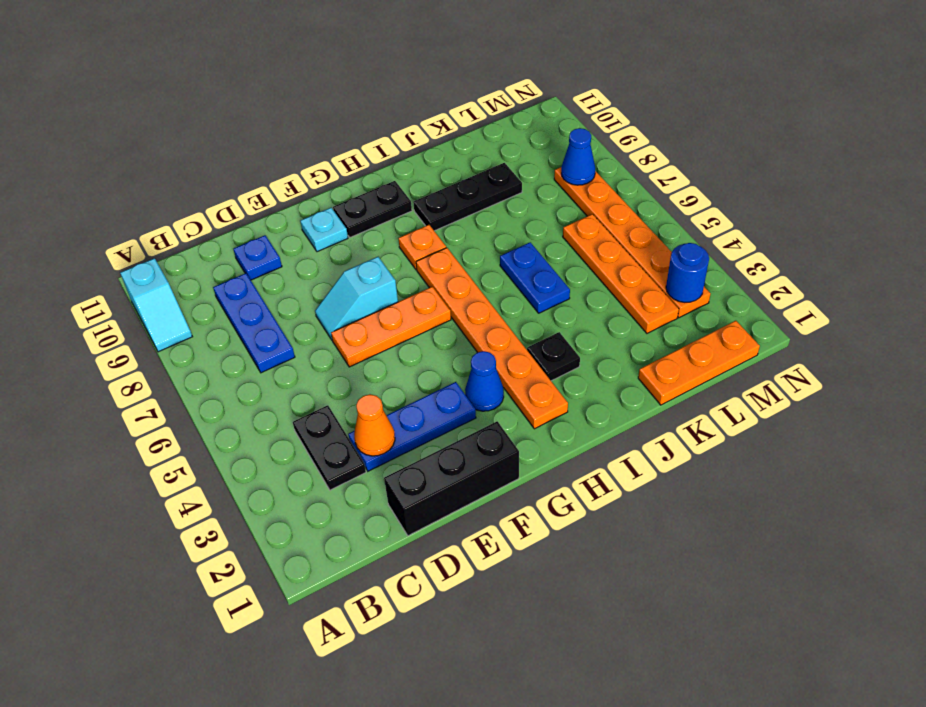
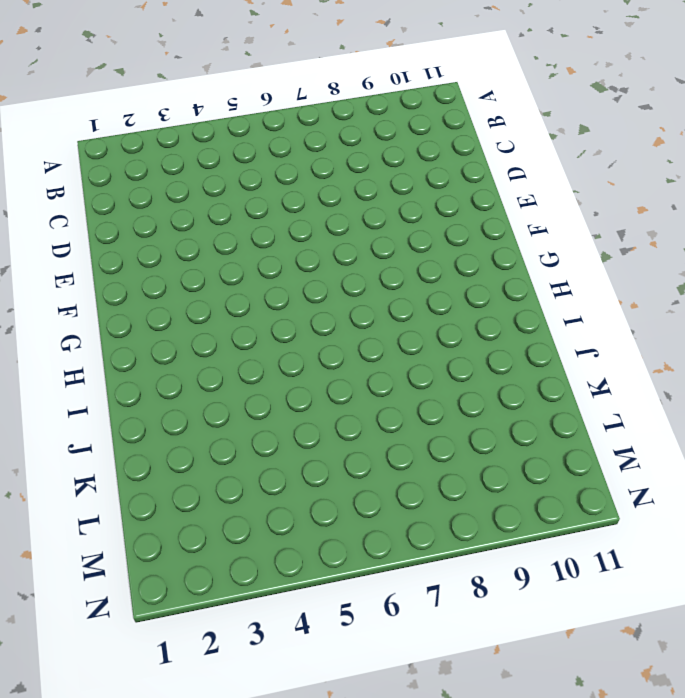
none -> cyan slope A9:A10 level 1 top 10
none -> black plate C3:C4 level 1
none -> blue plate C7:C9 level 1

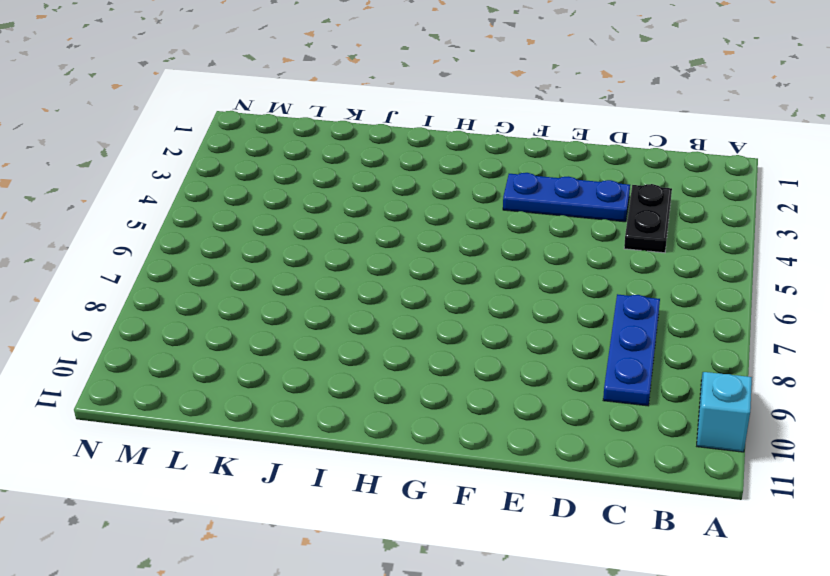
none -> black brick D1:F1 level 1
none -> blue plate D10 level 1
none -> orange plate E6:G6 level 1

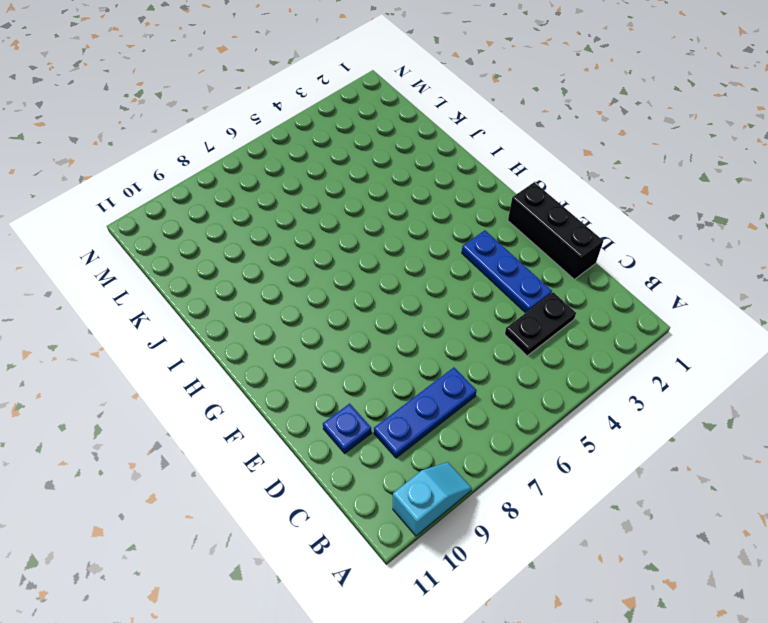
none -> orange plate E6:G6 level 1
none -> cyan slope E7:F7 level 1 top F
none -> cyan plate F10 level 1

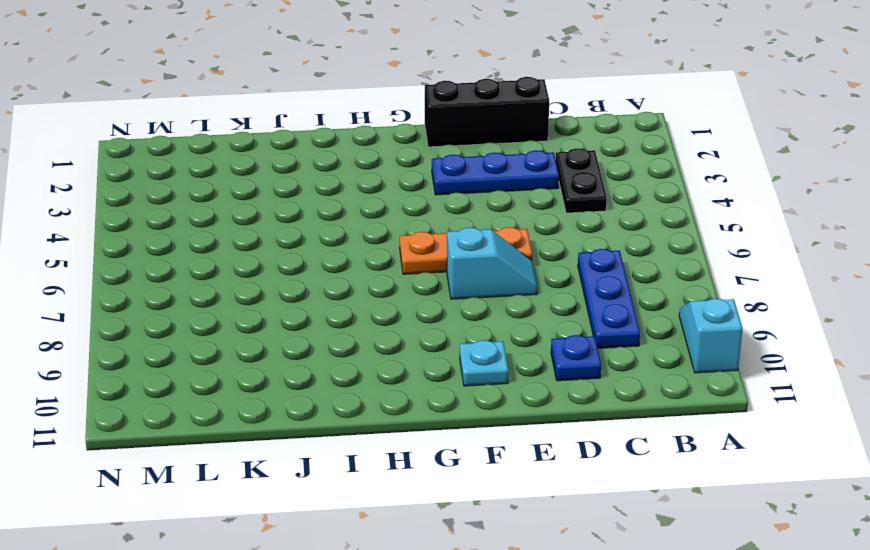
none -> blue cone G3 level 1
none -> black plate G10:H10 level 1
none -> orange plate H2:H7 level 1

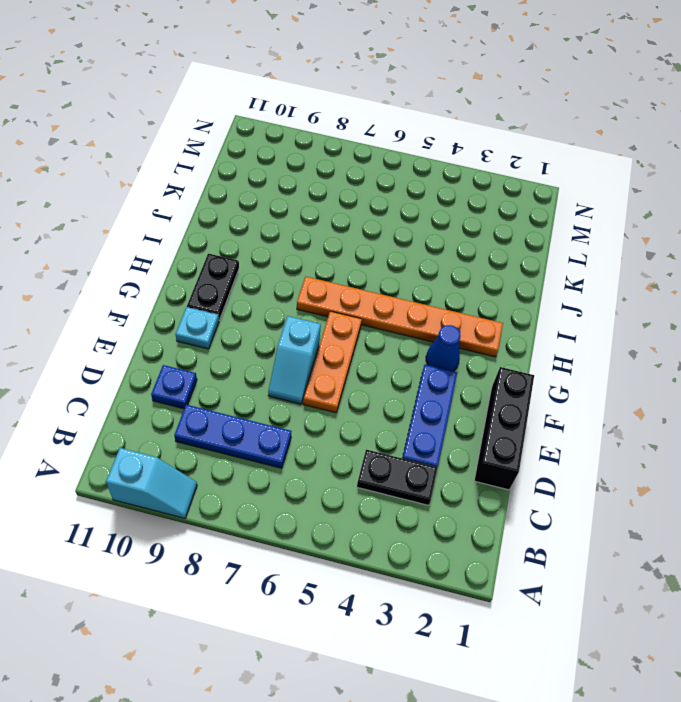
none -> orange plate H8 level 1
none -> black plate I3 level 1
none -> black plate I9:K9 level 1

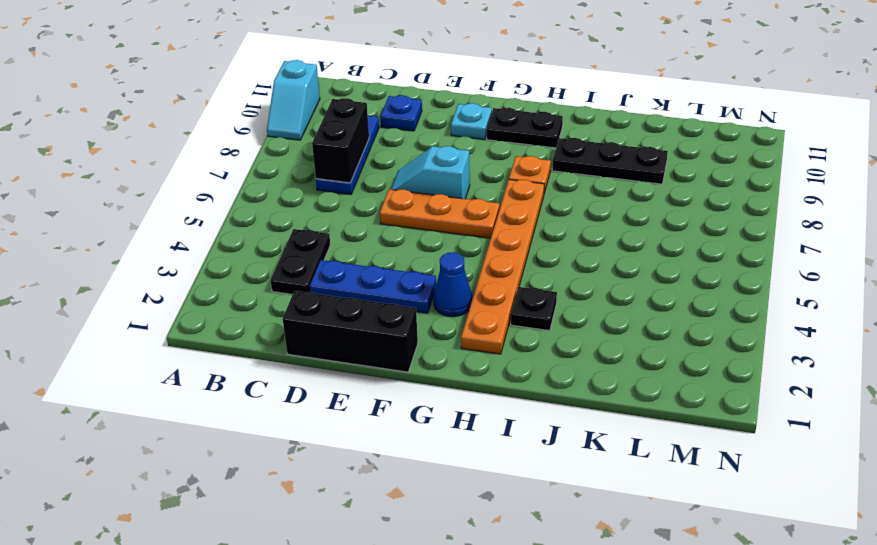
black brick C7:C8 level 2 -> none
none -> blue plate J5:J6 level 1
none -> orange plate K1:M1 level 1
none -> orange plate L3:L6 level 1

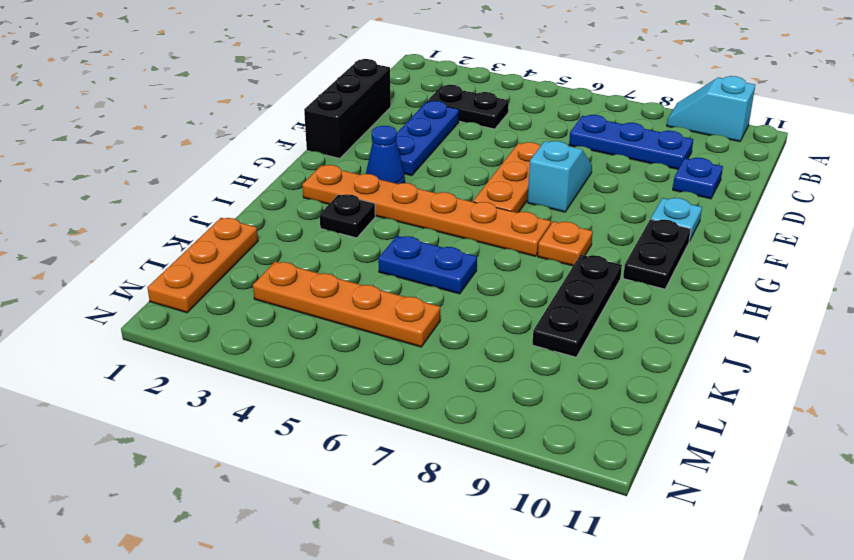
none -> orange plate M3:M8 level 1
none -> orange cone D3 level 2
none -> blue round brick M3 level 2

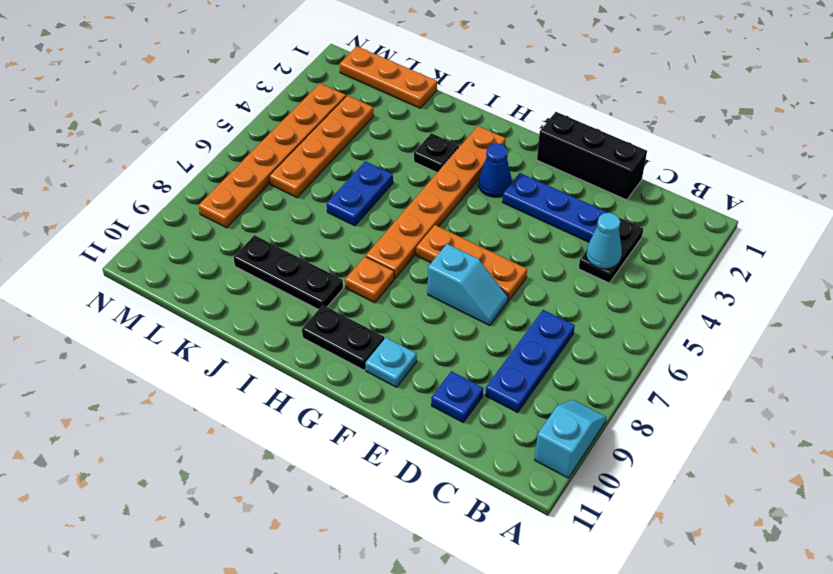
cyan cone C4 level 2 -> none
none -> orange cone D3 level 2
none -> blue round brick M3 level 2
none -> blue cone M8 level 2

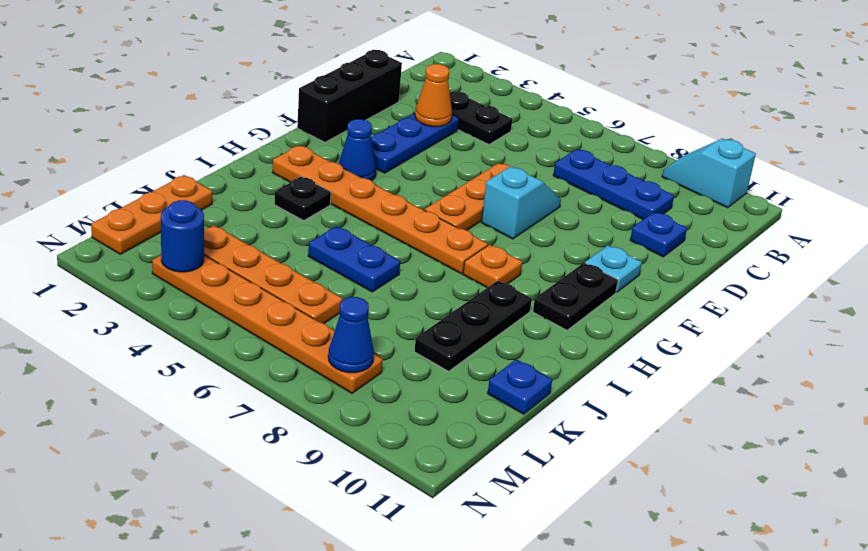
blue plate K11 level 1 -> none

